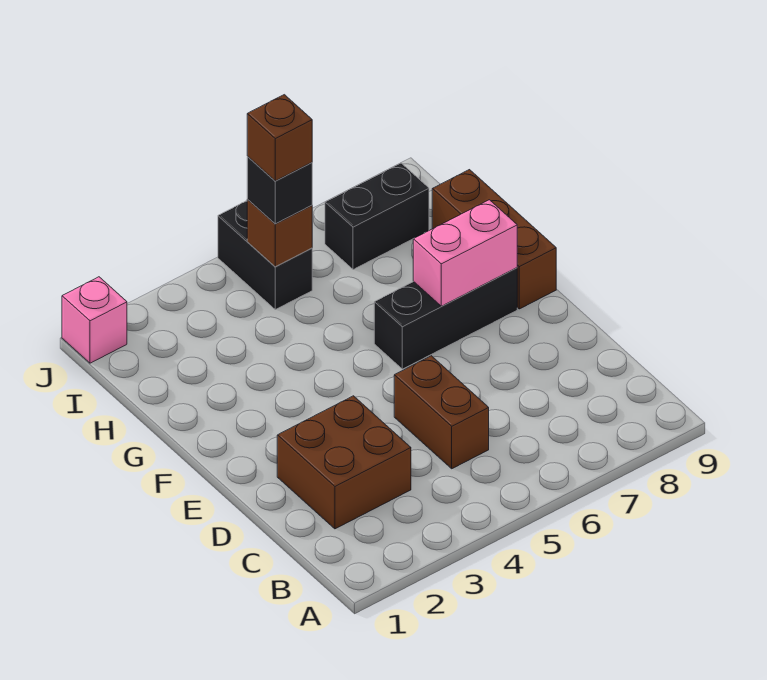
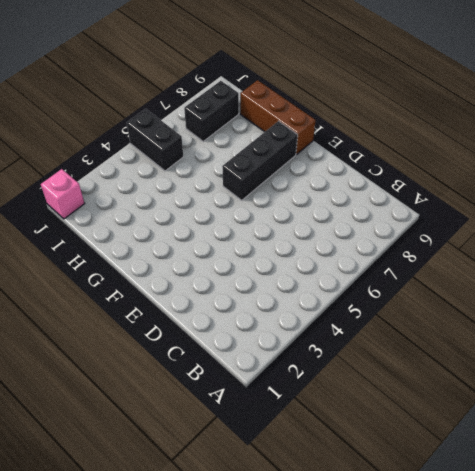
none -> brown brick C2:D3 level 1
none -> brown brick C5:D5 level 1

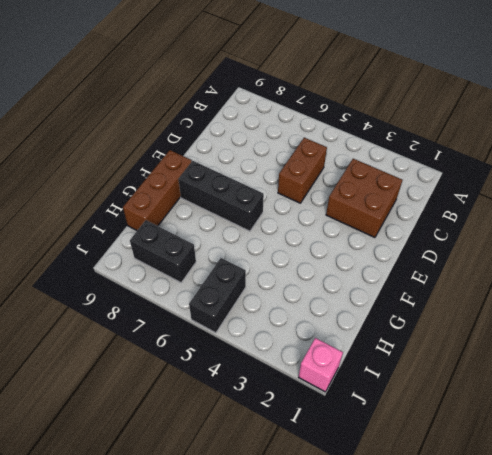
none -> pink brick F7:F8 level 2
none -> brown brick I5 level 2

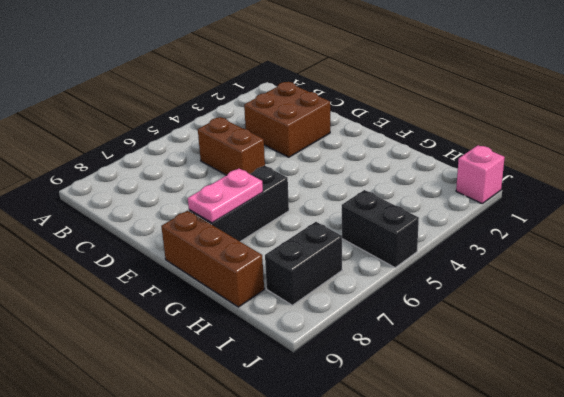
pink plate F7:F8 level 2 -> pink brick F7:F8 level 2
none -> brown brick I5 level 2
none -> black brick I5 level 3

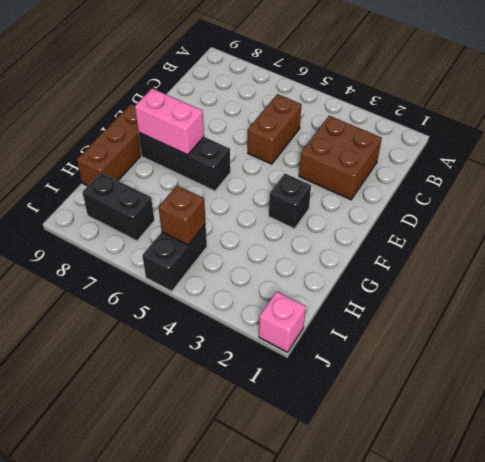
black brick F3 level 1 -> black brick I5 level 3
none -> brown brick I5 level 4

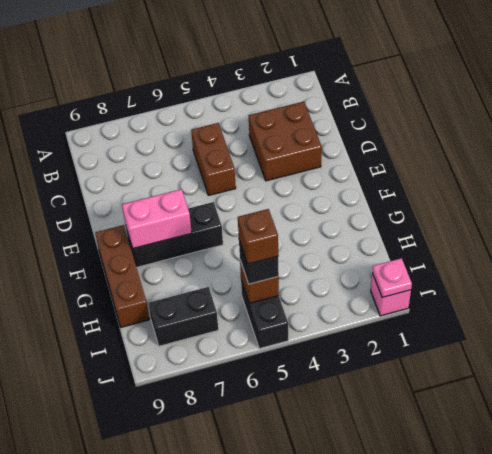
pink plate J1 level 2 -> none

